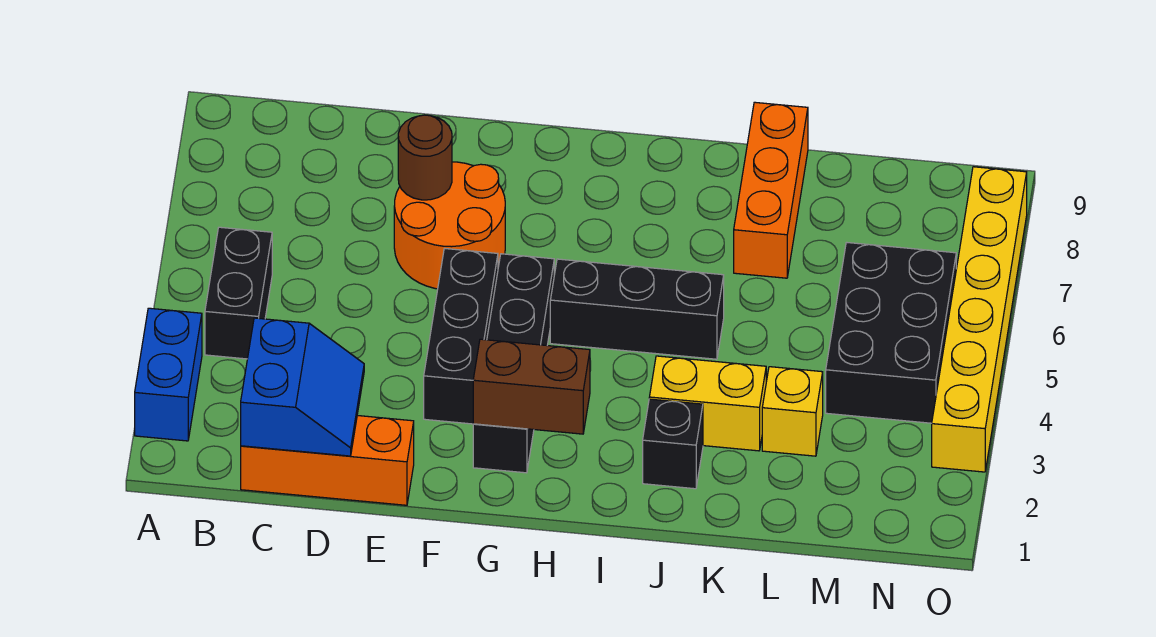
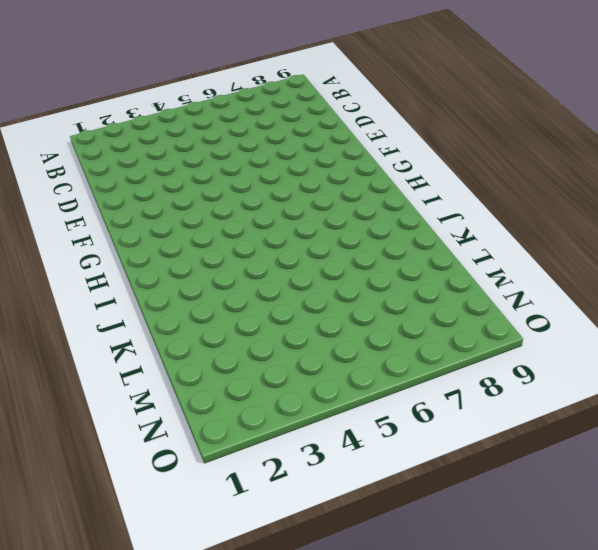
none -> blue brick A2:A3 level 1
none -> black brick B4:B5 level 1
none -> orange brick C1:E1 level 1

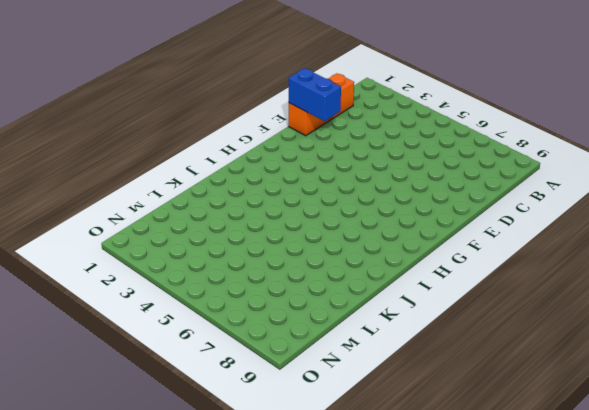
blue brick E1:E2 level 2 -> blue brick A2:A3 level 1
none -> black brick B4:B5 level 1
none -> orange round brick E6:F7 level 1
none -> black brick F3:F5 level 1

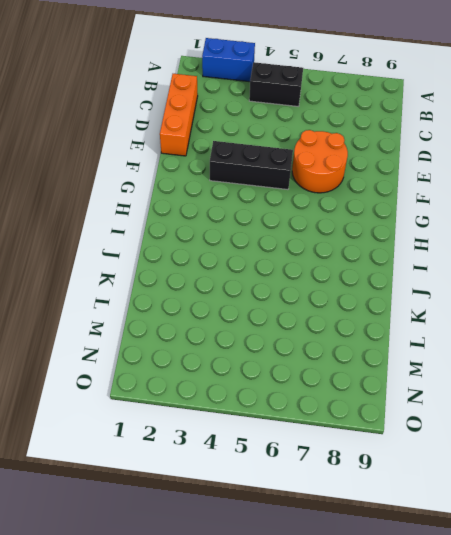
none -> black brick G2:G5 level 1
none -> black brick H5:J5 level 1
none -> black brick J2 level 1

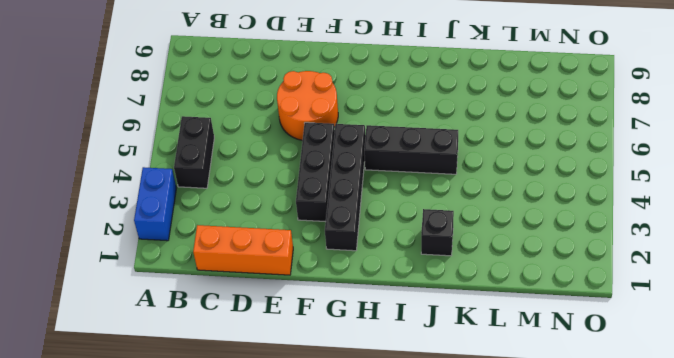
none -> yellow brick J3:K3 level 1
none -> orange brick K7:K9 level 1
none -> yellow brick L3 level 1

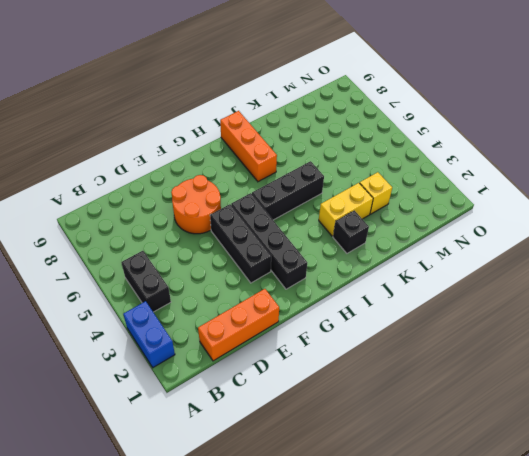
orange brick I7:I9 level 1 -> orange brick K7:K9 level 1
none -> black brick M4:N6 level 1
none -> yellow brick O3:O8 level 1
none -> blue slope C1:D2 level 2 top C

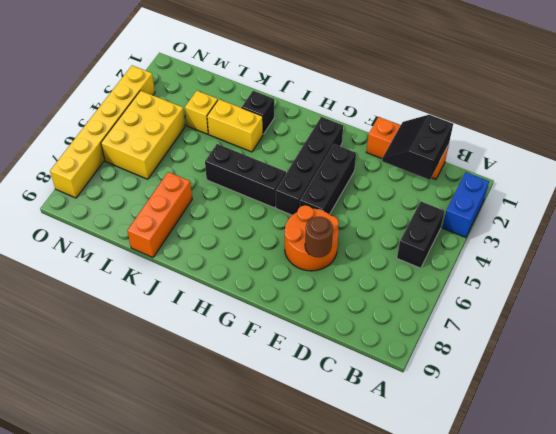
black slope C1:D2 level 2 top C -> blue slope C1:D2 level 2 top C
yellow brick M4:N6 level 1 -> black brick M4:N6 level 1
none -> brown brick G2:H2 level 2

